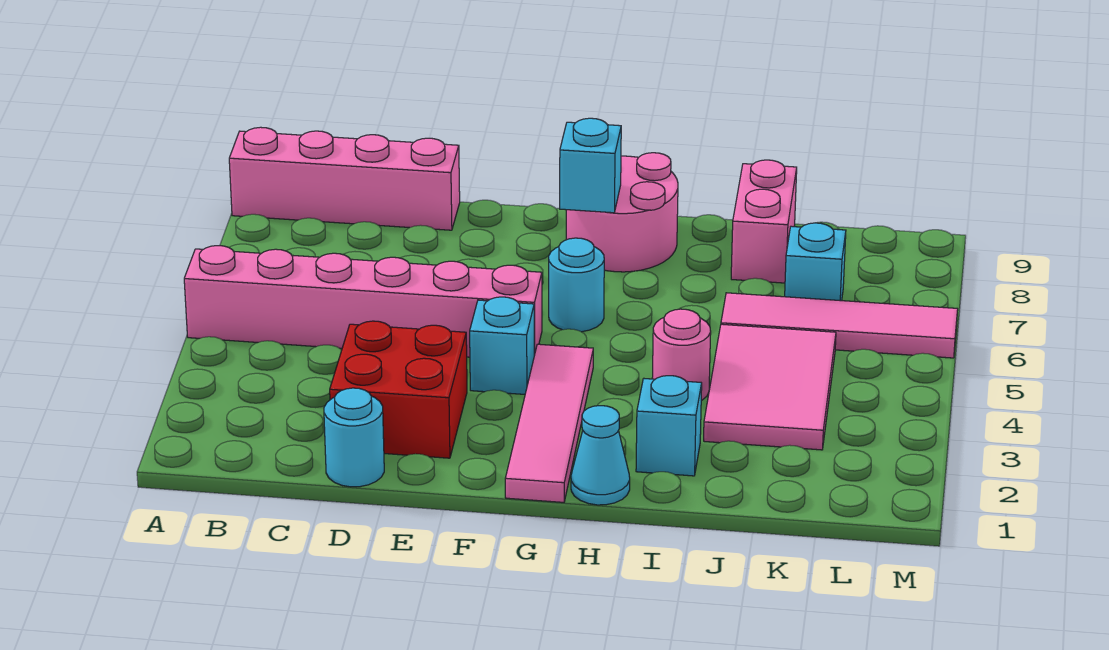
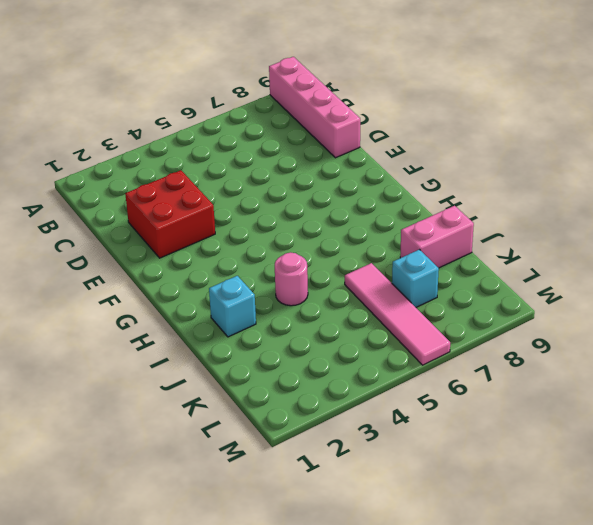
none -> pink brick A5:F5 level 1
none -> cyan round brick D1 level 1
none -> cyan brick F4 level 1

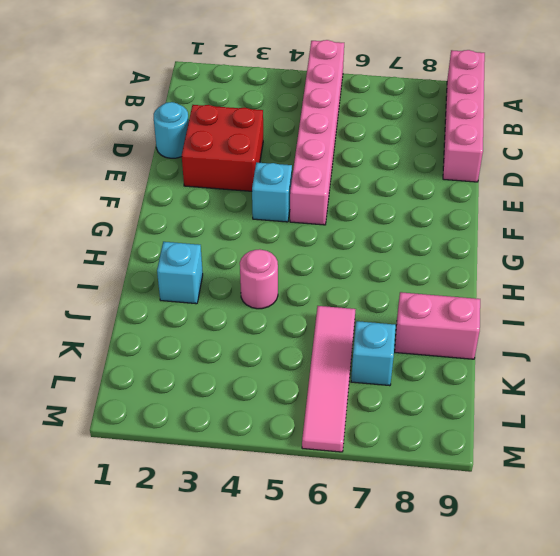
none -> pink tile G1:G4 level 1
none -> cyan round brick G6 level 1
none -> pink round brick G8:H9 level 1

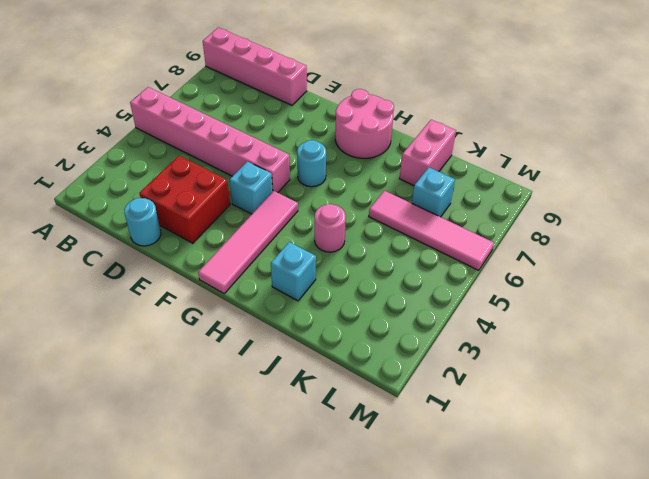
none -> cyan cone H1 level 1
none -> pink tile J3:K5 level 1
none -> cyan brick G8 level 2

